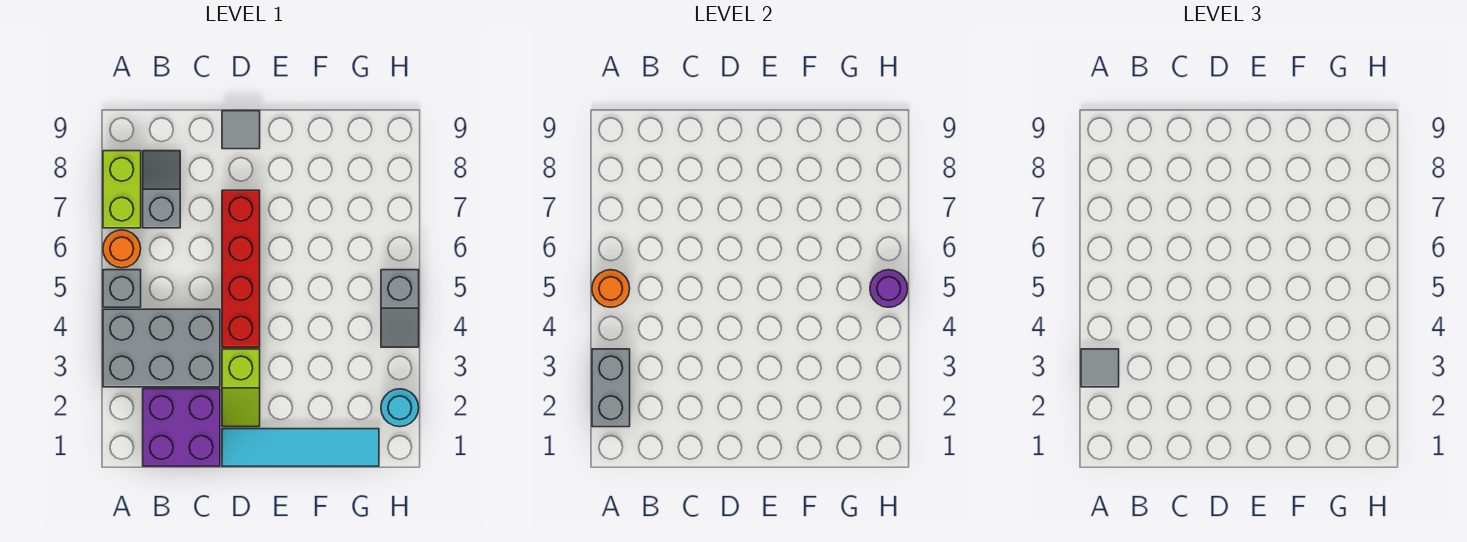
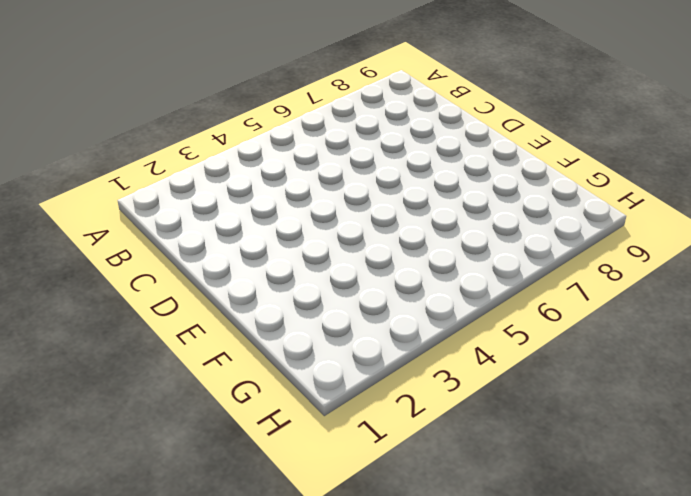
none -> grey brick A3:C4 level 1
none -> grey brick A5 level 1
none -> orange round brick A6 level 1

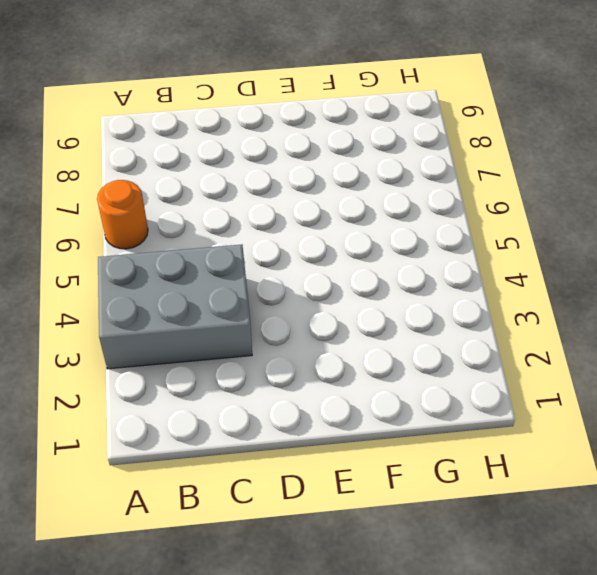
none -> grey brick A5 level 1
none -> lime brick A7:A8 level 1
none -> purple brick B1:C2 level 1

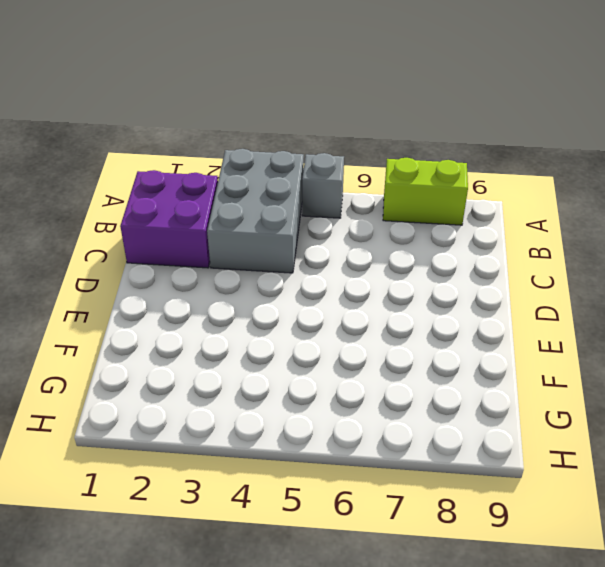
none -> orange round brick A6 level 1
none -> grey slope B7:B8 level 1 top 7
none -> cyan tile D1:G1 level 1

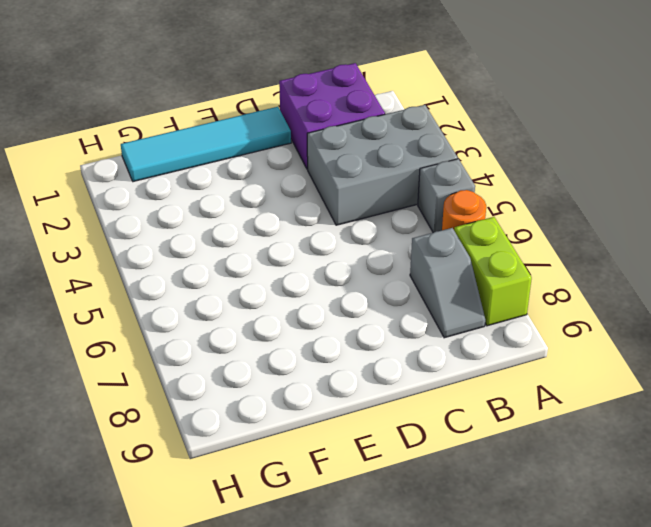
none -> lime slope D2:D3 level 1 top 3
none -> red brick D4:D7 level 1
none -> grey tile D9 level 1

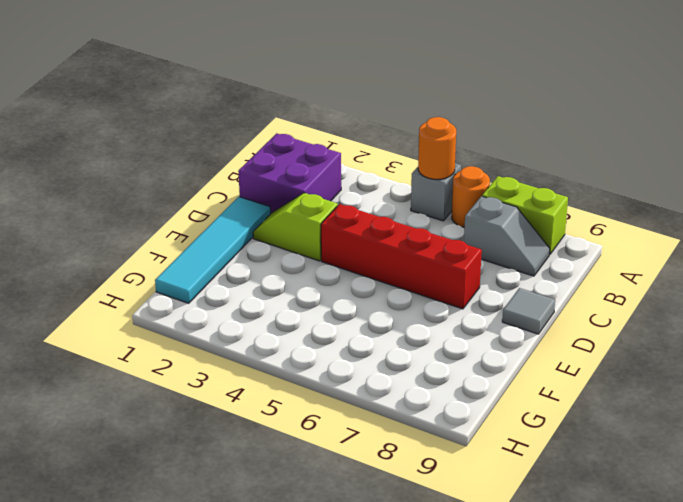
none -> grey brick A3:C4 level 1
none -> cyan round brick H2 level 1
none -> grey slope H4:H5 level 1 top 5

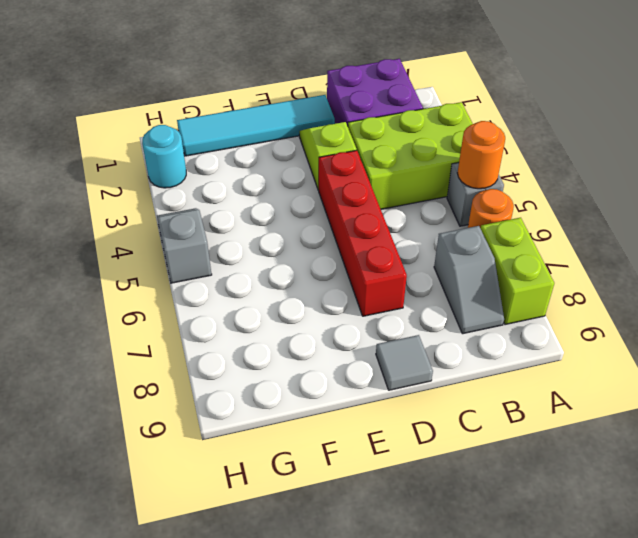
lime brick A3:C4 level 1 -> grey brick A3:C4 level 1
none -> grey brick A2:A3 level 2
none -> purple round brick H5 level 2
none -> grey tile A3 level 3

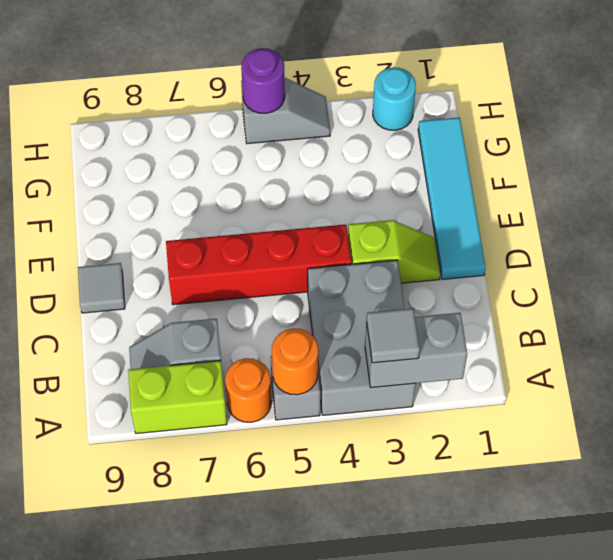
none -> purple brick B1:C2 level 1

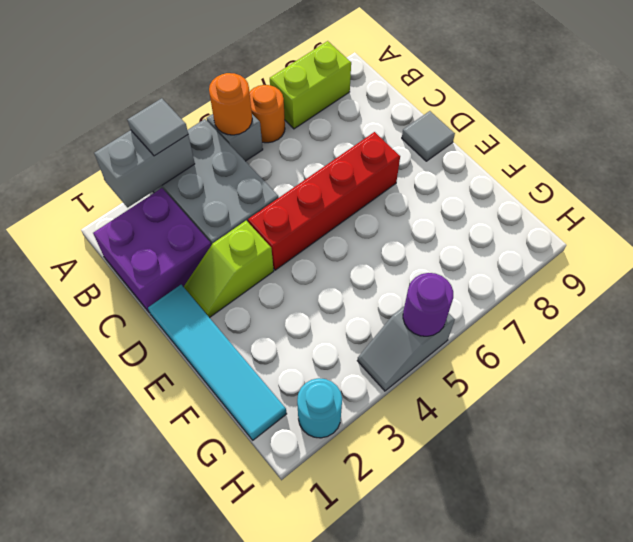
none -> grey slope B7:B8 level 1 top 7

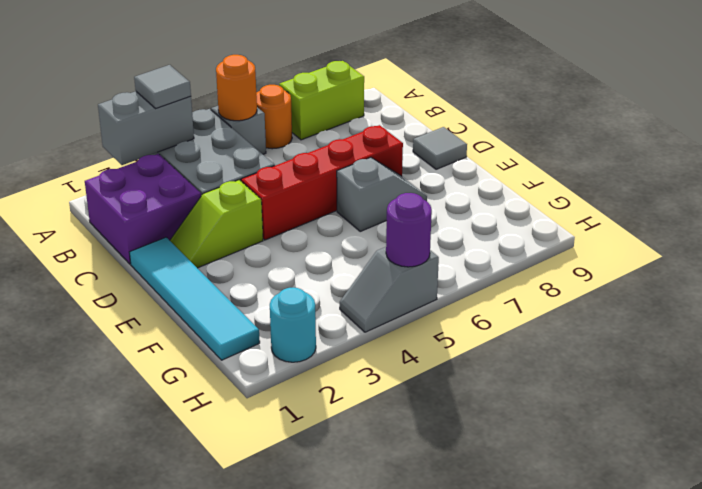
grey slope E6:E7 level 1 top 6 -> grey slope B7:B8 level 1 top 7

